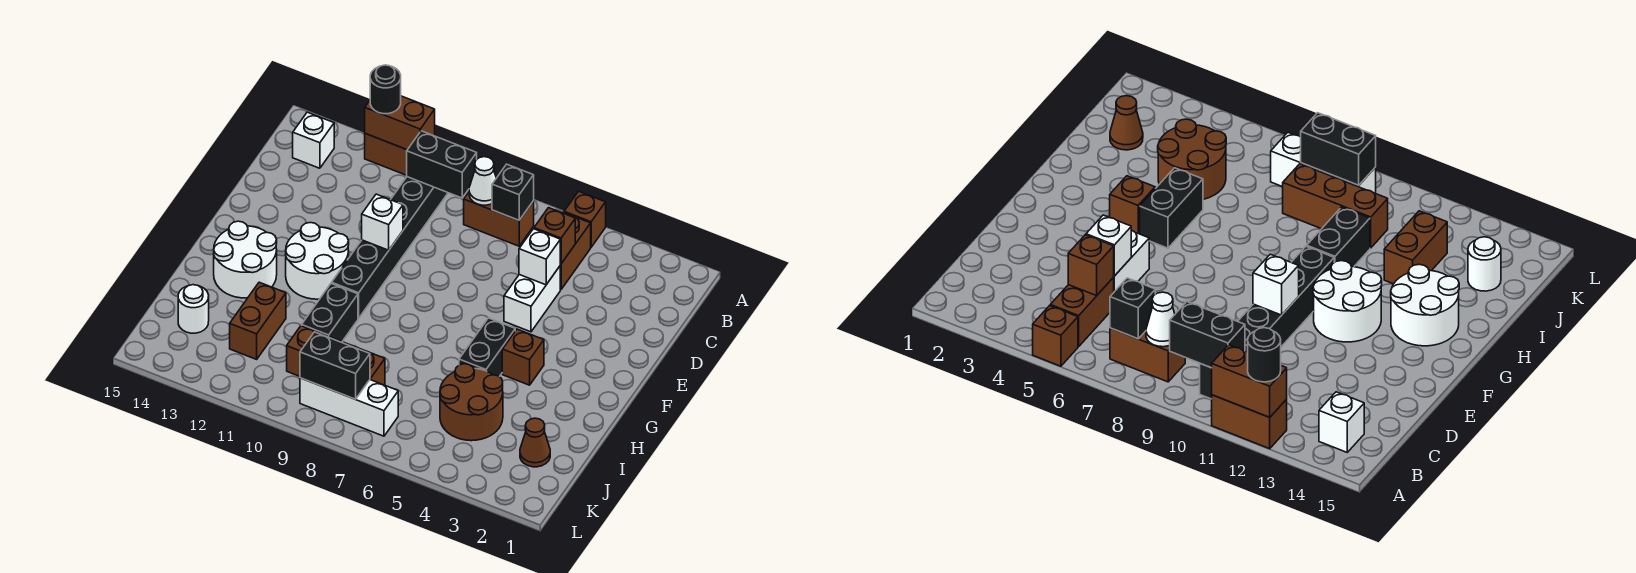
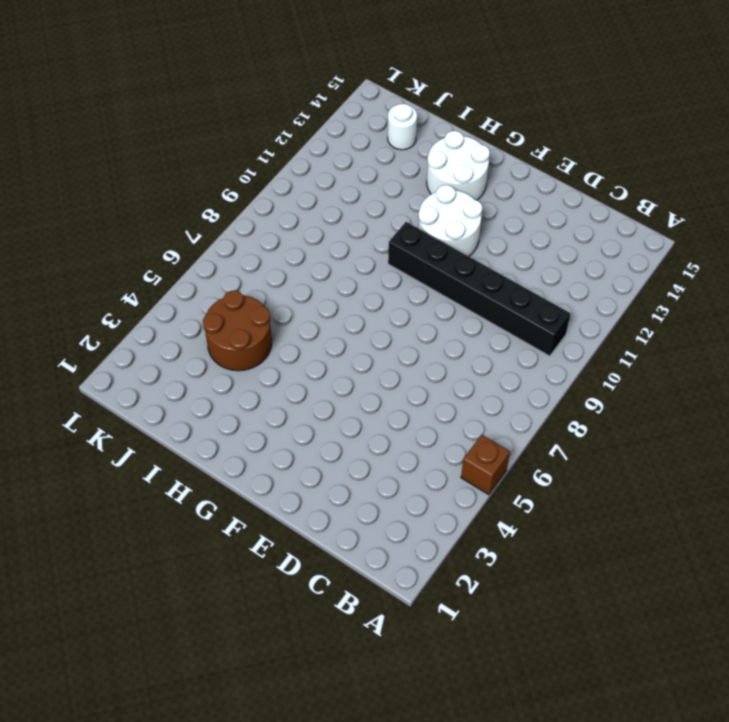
none -> brown brick A11:A12 level 1
none -> brown brick B5:C5 level 1
none -> brown brick B7:B8 level 1

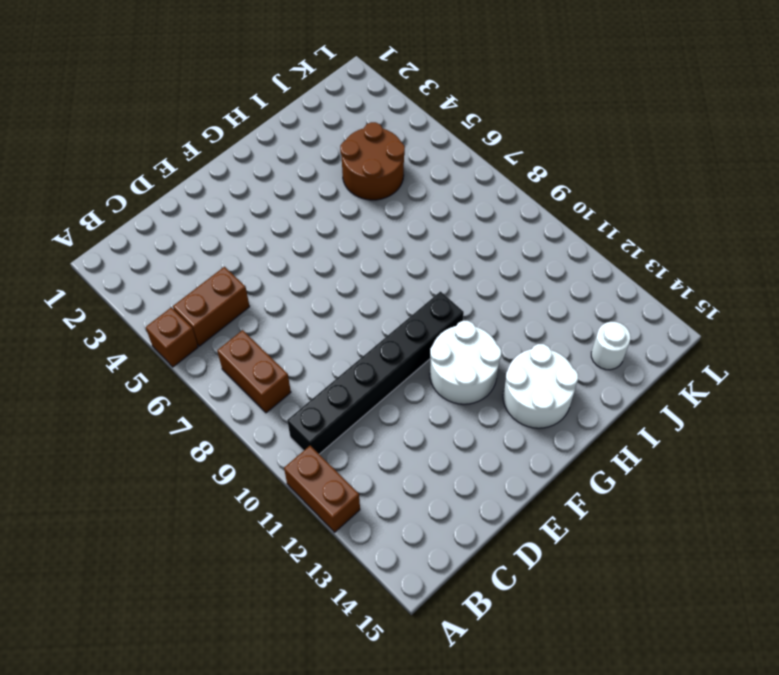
none -> white brick B14 level 1
none -> white brick D5:E5 level 1
none -> brown brick G4 level 1

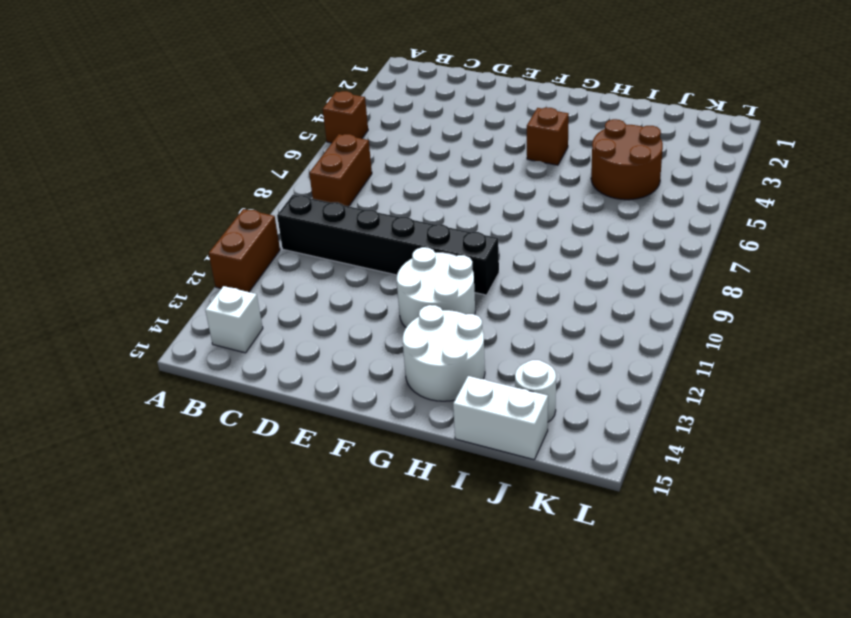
white brick I15:J15 level 1 -> white brick D5:E5 level 1
none -> brown brick B5:C5 level 1
none -> black brick G5:H5 level 1
none -> black brick H10:I10 level 1

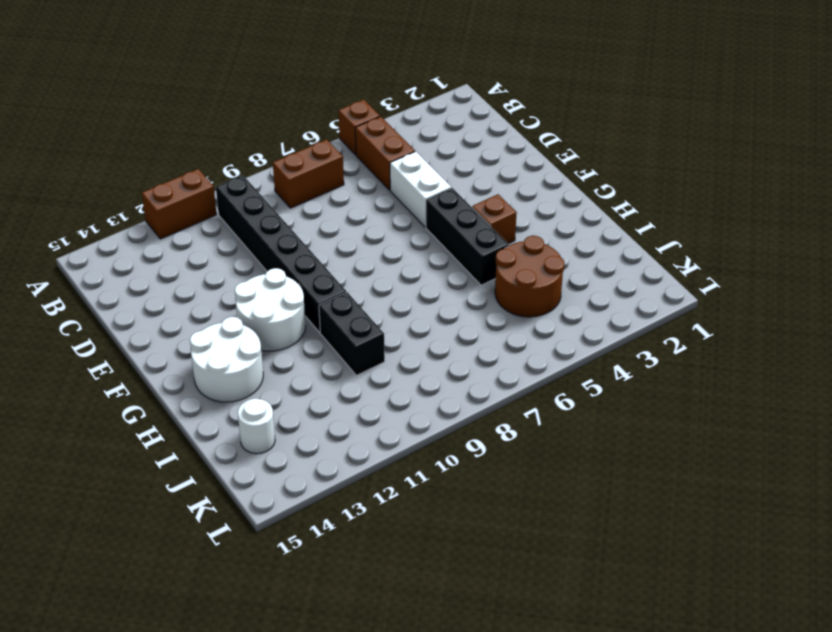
black brick F5:H5 level 1 -> black brick G5:H5 level 1
none -> white brick B14 level 1
none -> brown brick I12:J12 level 1
none -> brown cone J2 level 1

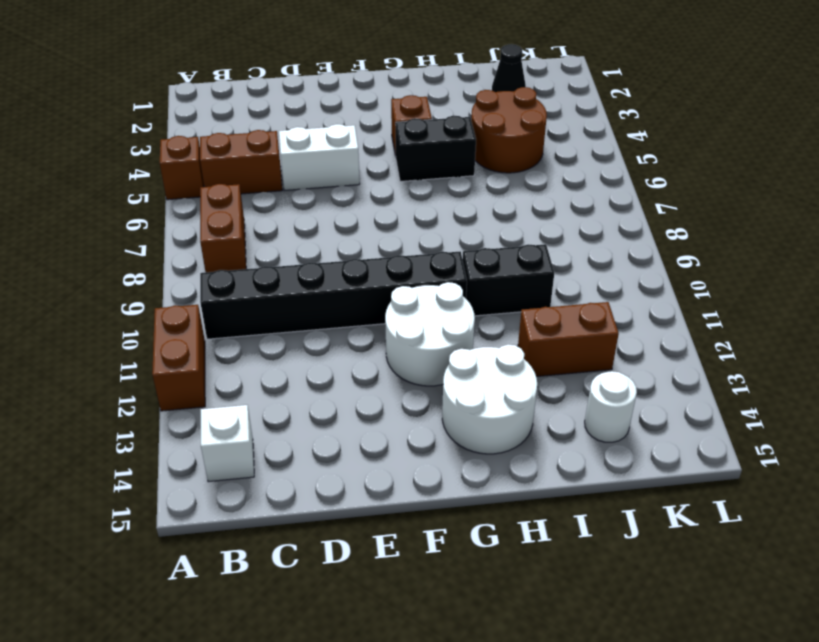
black cone J2 level 1 -> brown cone J2 level 1
none -> brown brick J8:J10 level 1
none -> white brick K7:K9 level 1
none -> brown brick A11:A12 level 2

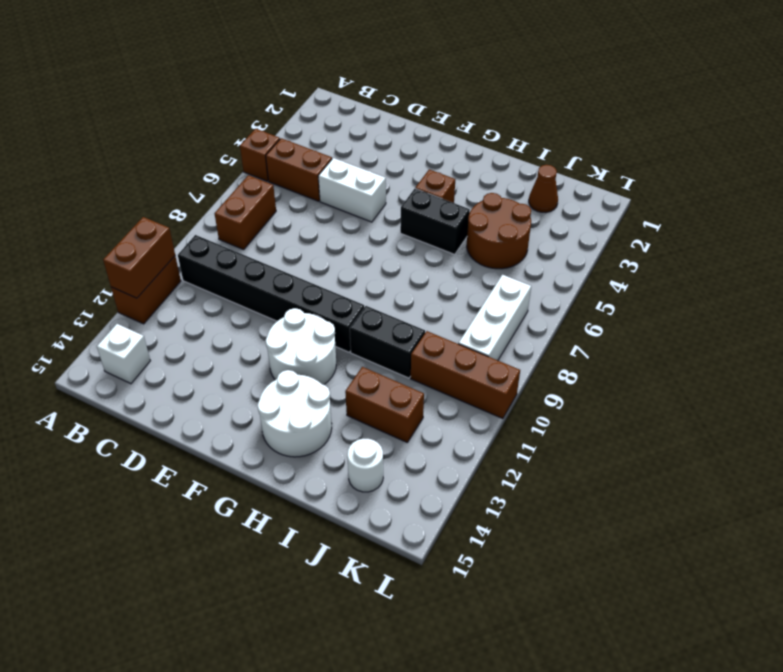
brown brick J10:L10 level 1 -> brown brick J8:J10 level 1
none -> black brick B7 level 2
none -> white cone B8 level 2
none -> black brick B9:B10 level 2

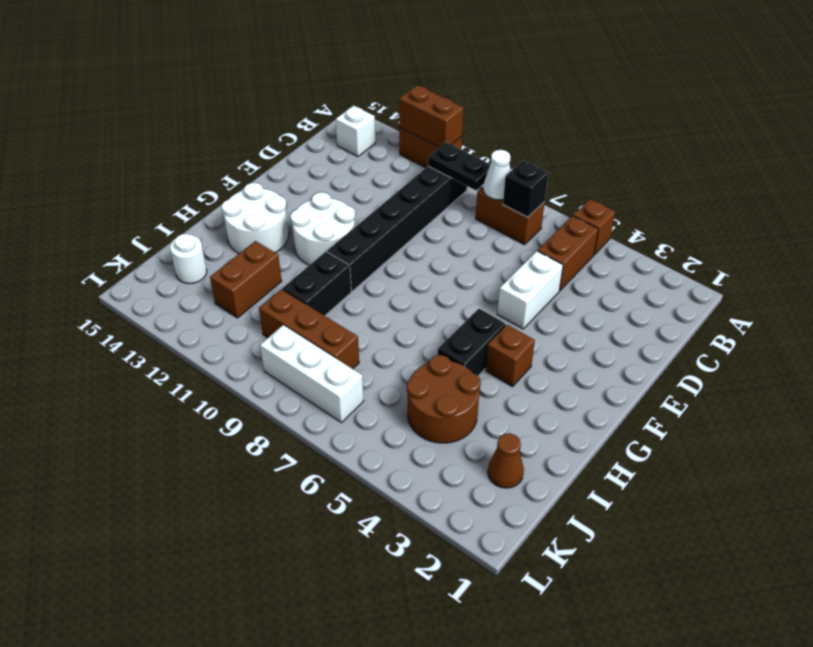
black plate B9:B10 level 2 -> black brick B9:B10 level 2
none -> brown brick C5 level 2
none -> white brick D5 level 2
none -> white brick E10 level 2

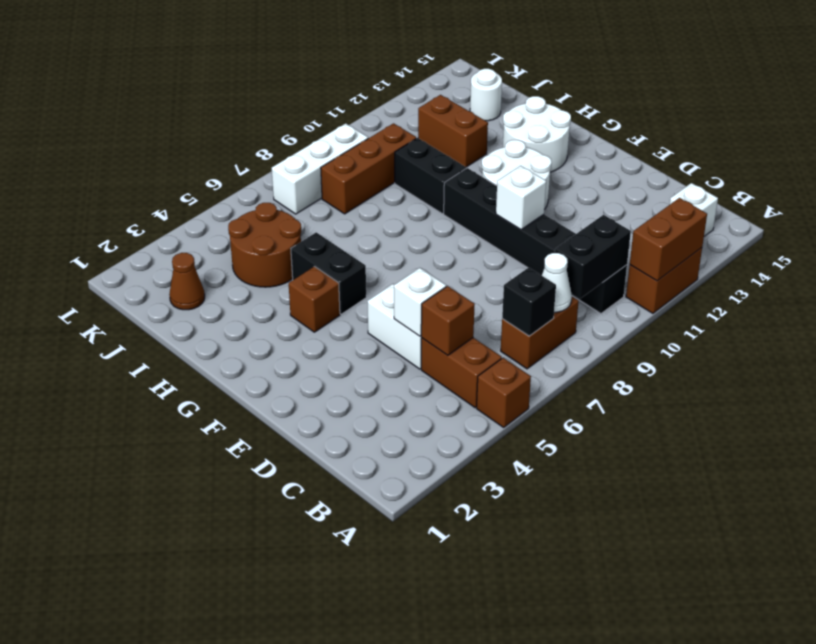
none -> black brick K8:K9 level 2
none -> black round brick A12 level 3

